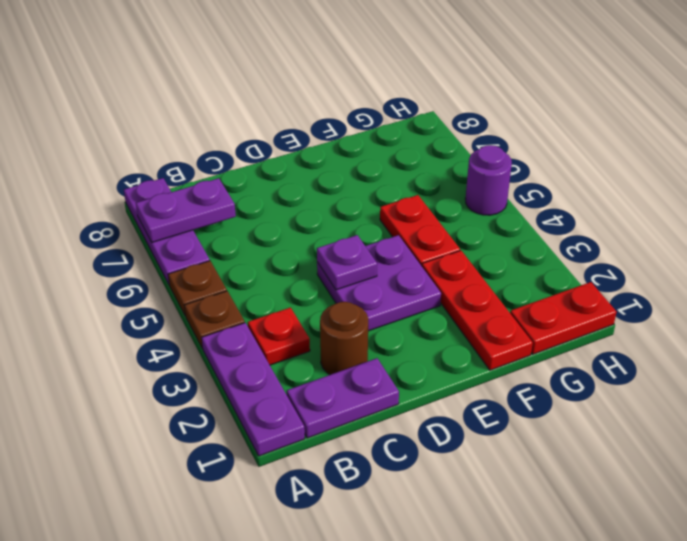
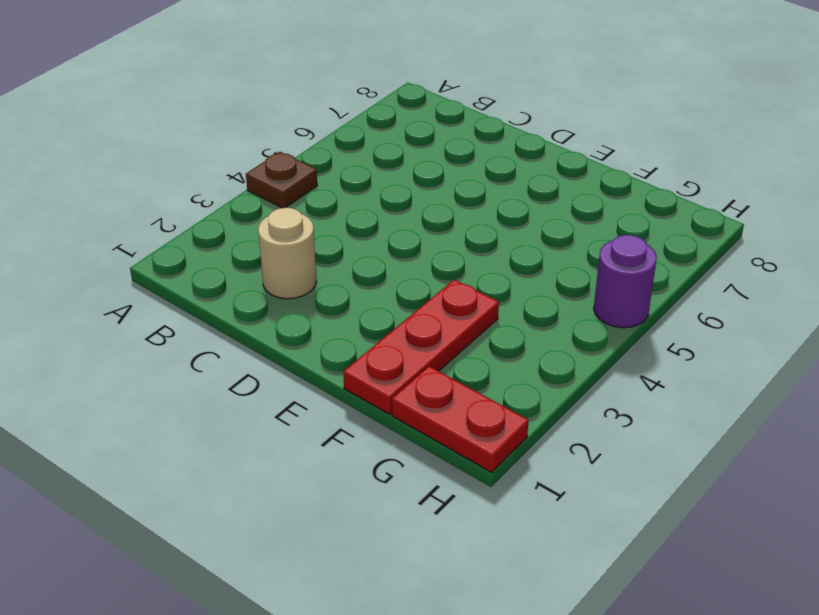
tan round brick C2 level 1 -> brown round brick C2 level 1
none -> purple plate A1:A3 level 1
none -> brown plate A5 level 1
none -> purple plate A6:A8 level 1

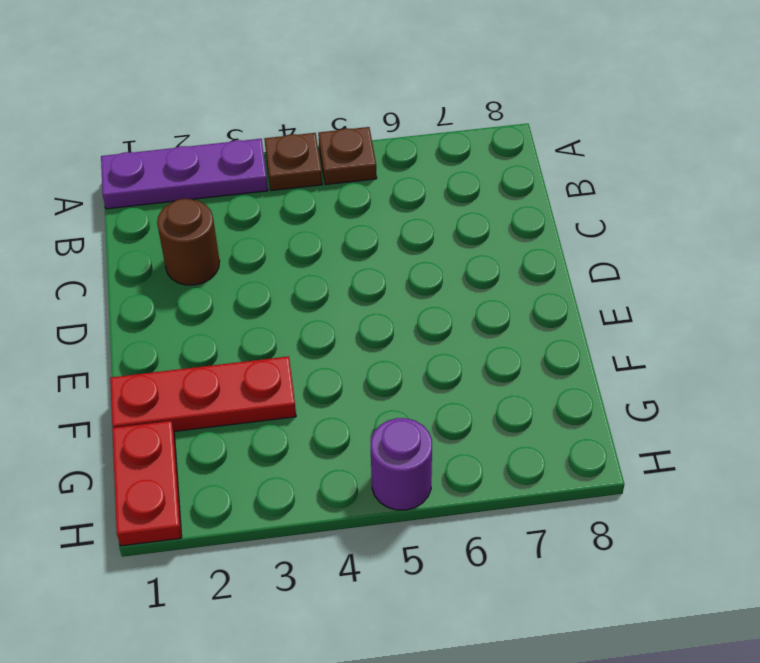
none -> purple plate A6:A8 level 1
none -> purple plate B1:C1 level 1
none -> red plate B3 level 1

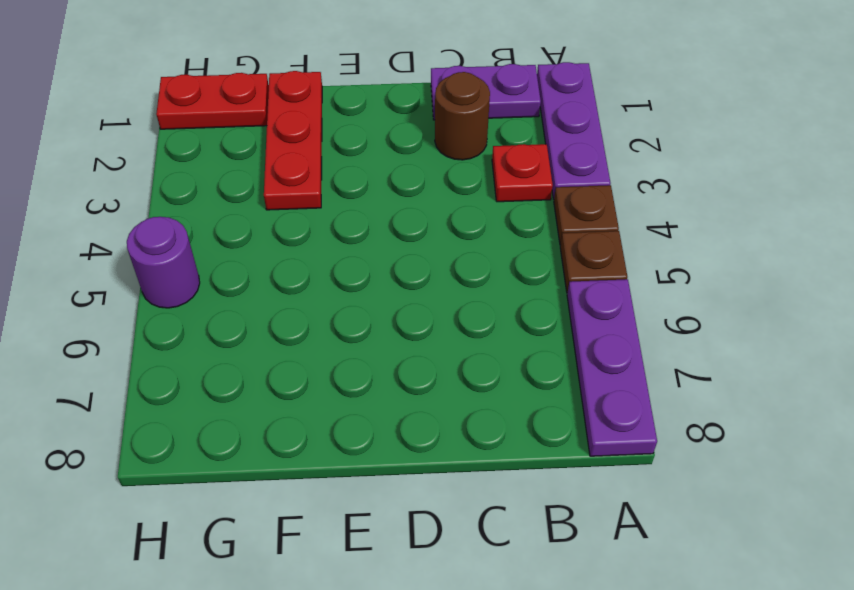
none -> purple plate D3:E4 level 1
none -> red plate F4:F5 level 1
none -> purple plate A7:B7 level 2

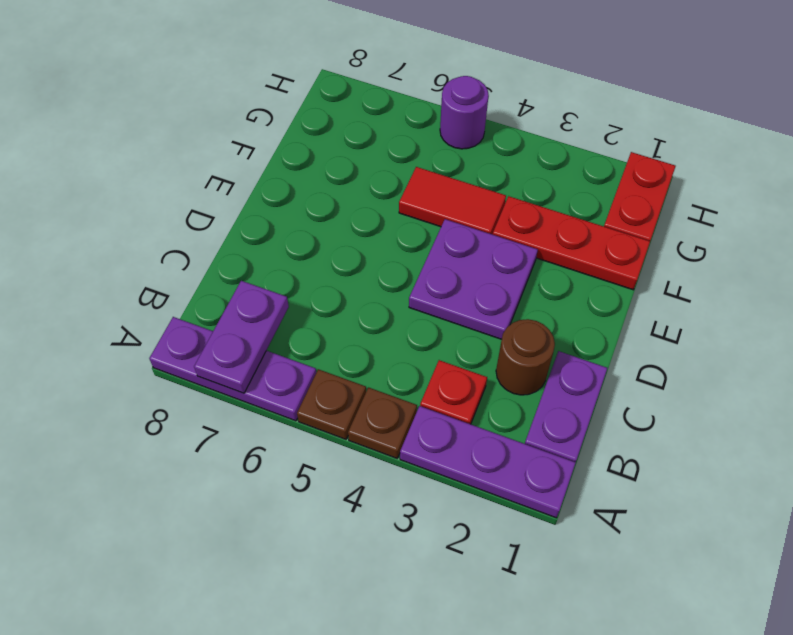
red tile F4:F5 level 1 -> red plate F4:F5 level 1
none -> purple plate D4 level 2

